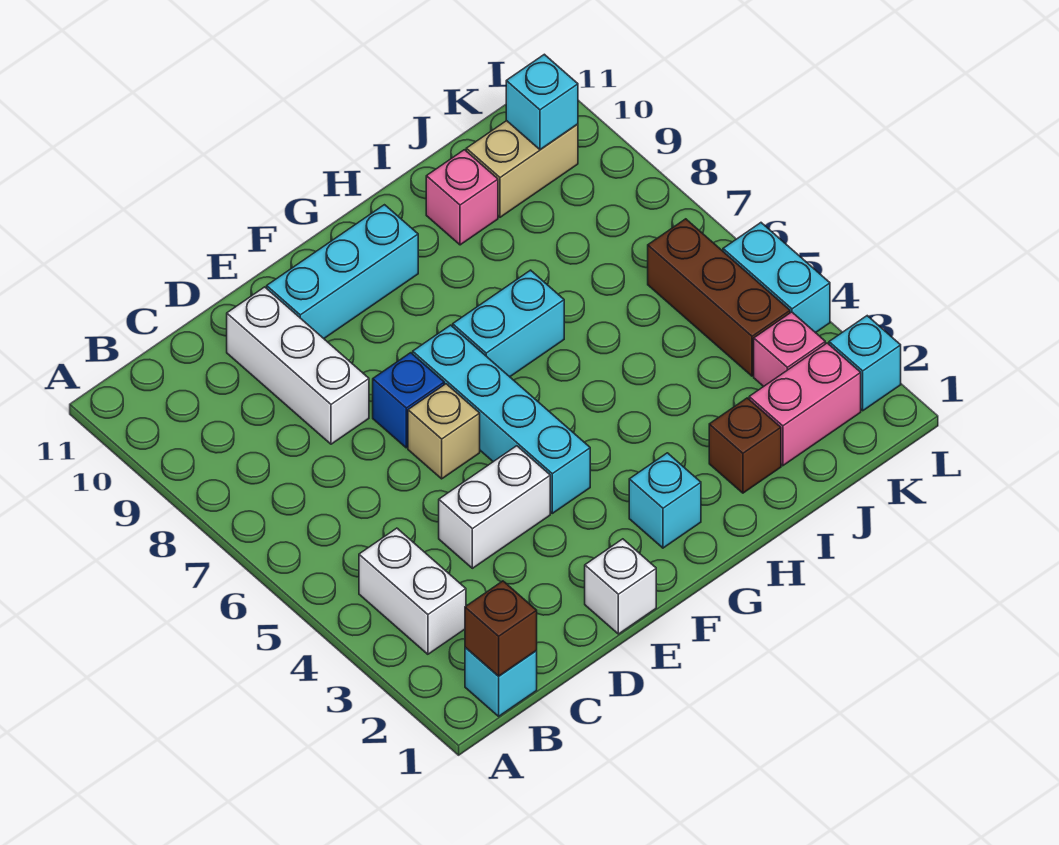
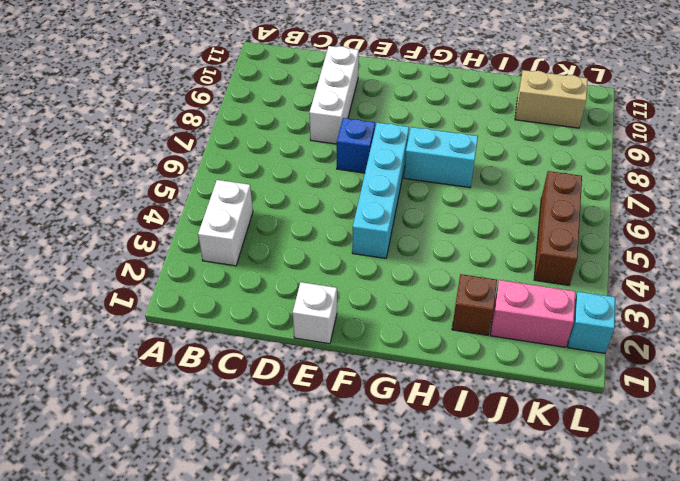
none -> cyan brick B1 level 1
none -> white brick D4:E4 level 1
none -> tan brick E6 level 1

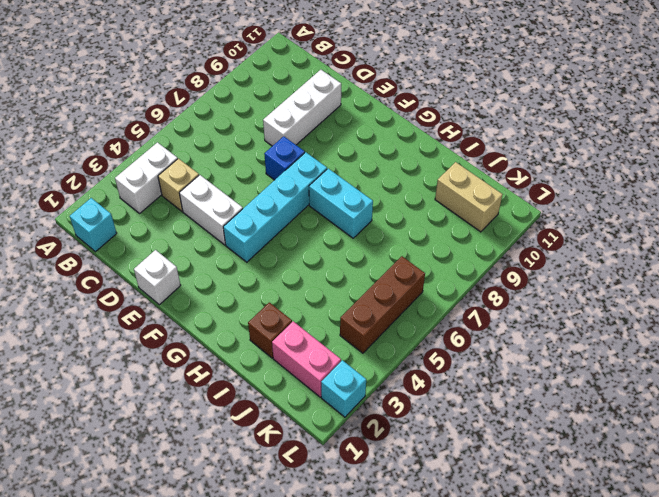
tan brick C4 level 1 -> tan brick E6 level 1
none -> cyan brick E10:G10 level 1
none -> cyan brick G2 level 1
none -> pink brick I10 level 1

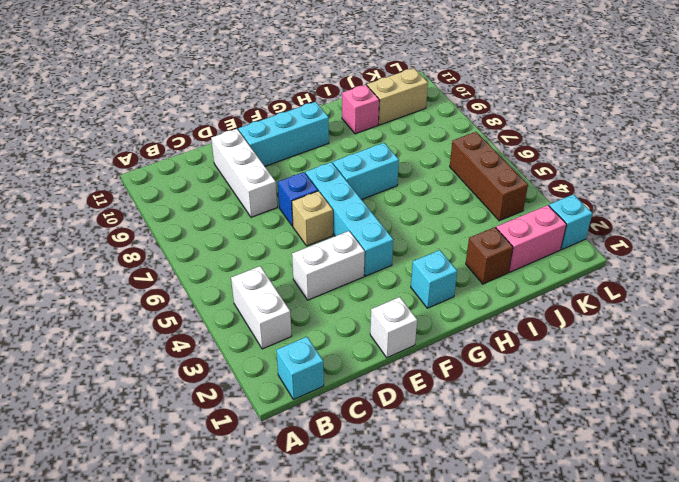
none -> pink brick K3 level 1
none -> cyan brick L4:L5 level 1
none -> brown brick B1 level 2

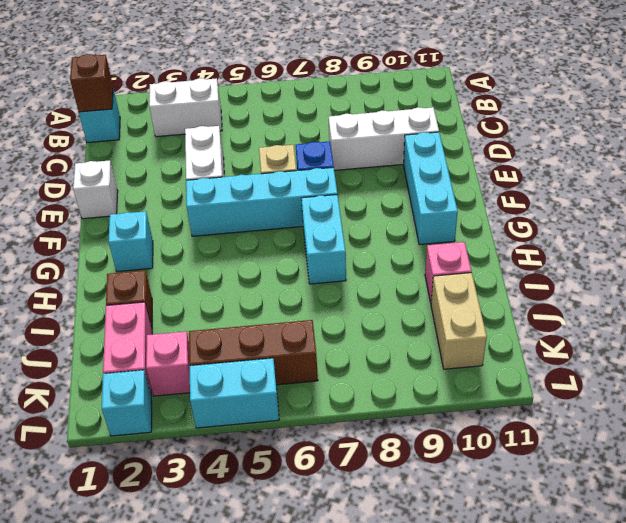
none -> cyan brick K10 level 2

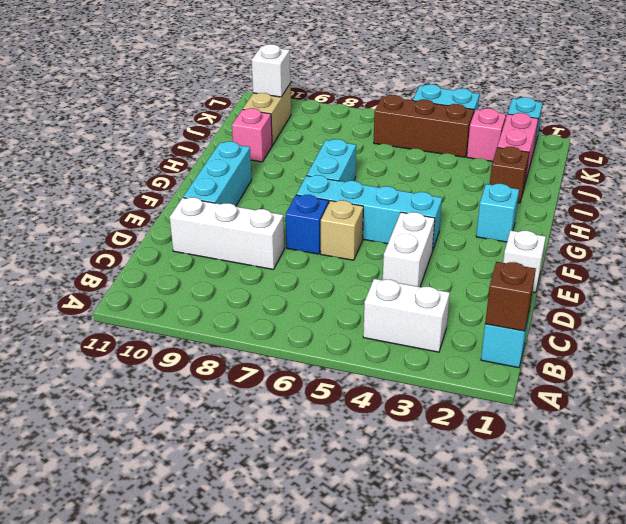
white brick K10 level 2 -> cyan brick K10 level 2

